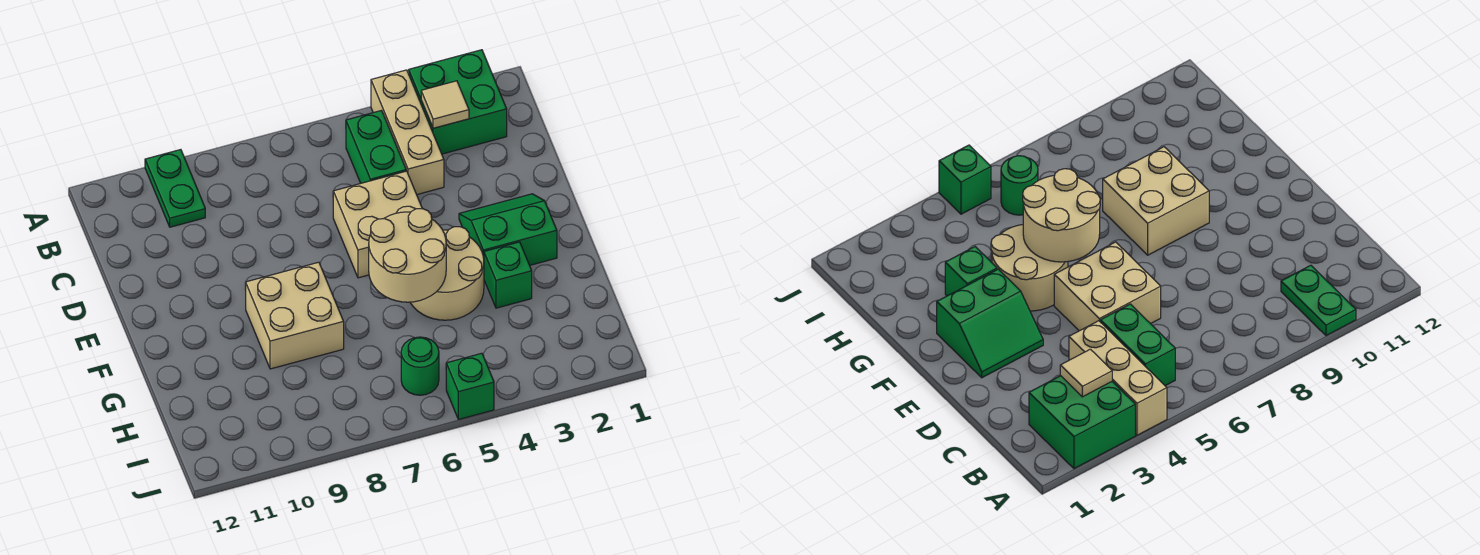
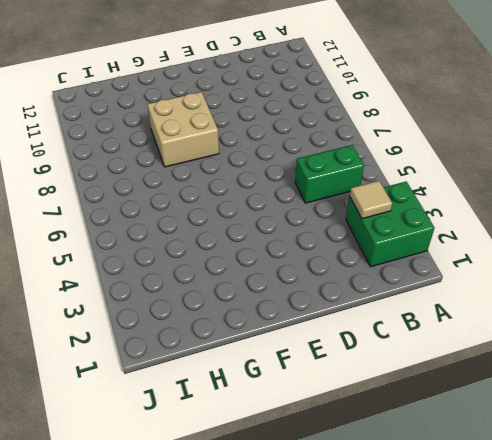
none -> tan brick A4:C4 level 1
none -> green plate A10:B10 level 1
none -> tan brick D5:E6 level 1

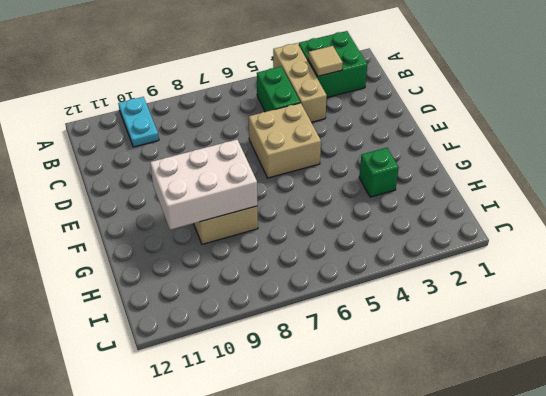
cyan plate A10:B10 level 1 -> green plate A10:B10 level 1
white brick F8:G10 level 2 -> none
none -> green slope E2:F3 level 1 top F
none -> tan round brick F4:G5 level 1
none -> green round brick I6 level 1

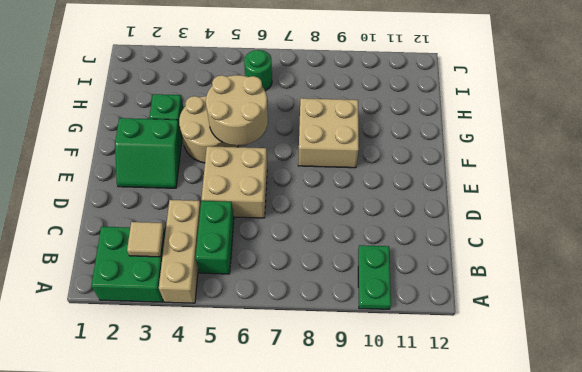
none -> green brick J5 level 1

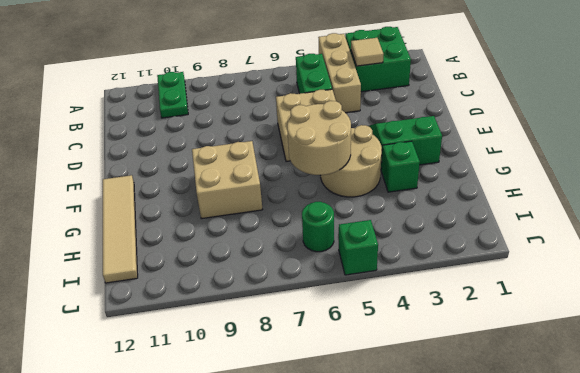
tan tile F12:I12 level 1 -> none

